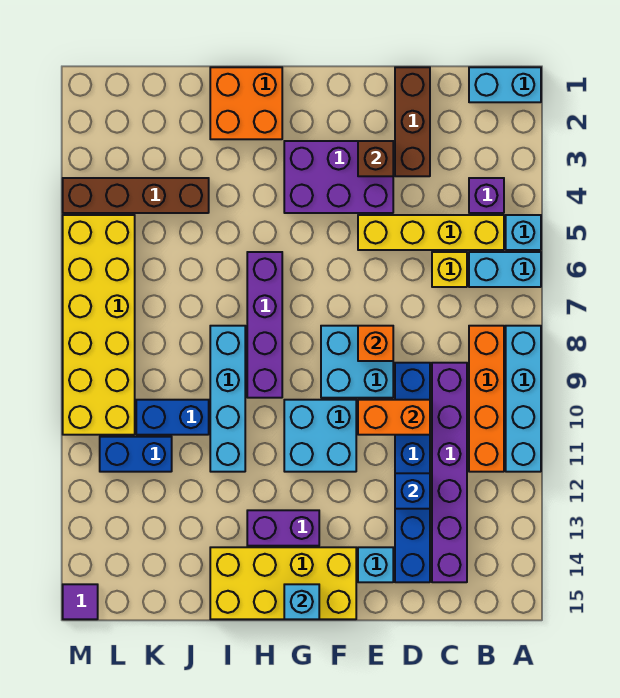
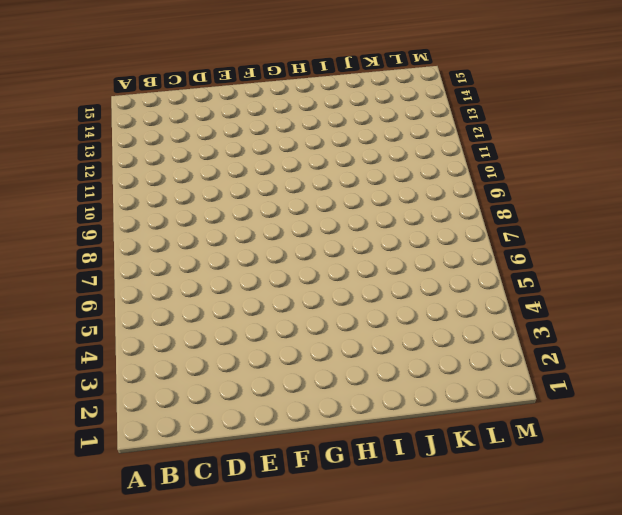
none -> cyan brick A1:B1 level 1
none -> cyan brick A5 level 1
none -> cyan brick A6:B6 level 1
none -> cyan brick A8:A11 level 1

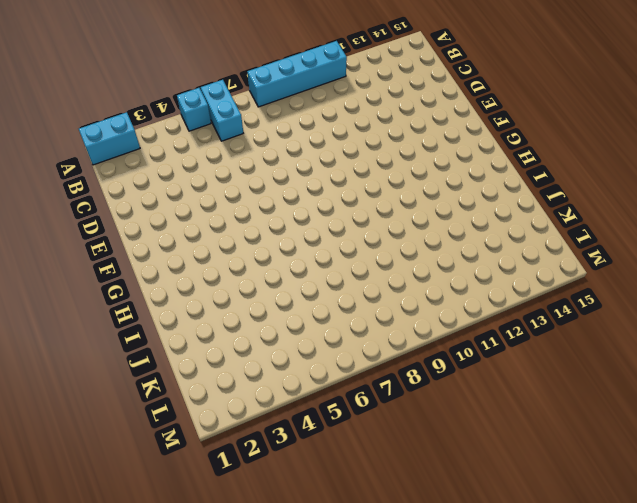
cyan brick A1:A2 level 1 -> cyan brick A1:B1 level 1
none -> purple brick B4 level 1
none -> yellow brick B5:E5 level 1
none -> orange brick B8:B11 level 1
none -> yellow brick C6 level 1

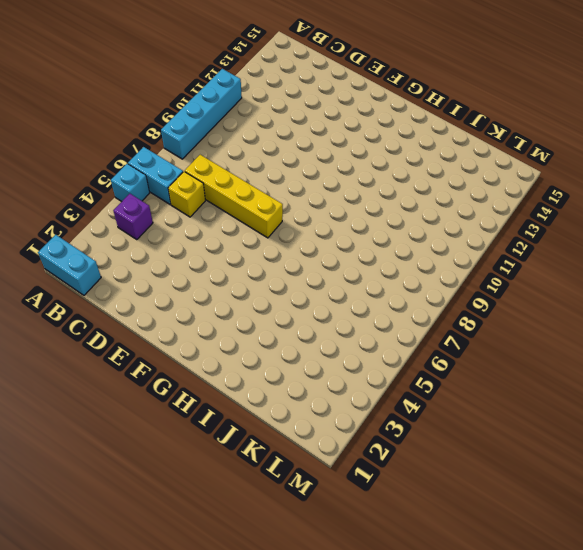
yellow brick C7:F7 level 1 -> yellow brick B5:E5 level 1
none -> orange brick B8:B11 level 1
none -> purple brick C9:C14 level 1
none -> brown brick D1:D3 level 1
none -> blue brick D9:D14 level 1

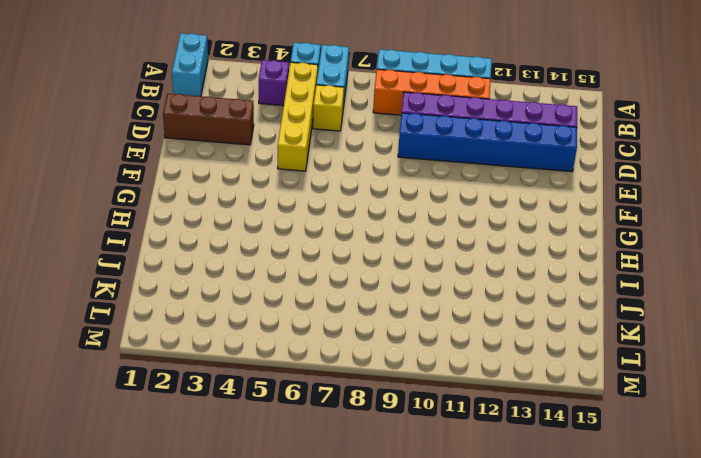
none -> purple brick E3:G4 level 1
none -> cyan brick E8:F9 level 1
none -> cyan brick E14 level 1
none -> cyan brick F10:G11 level 1

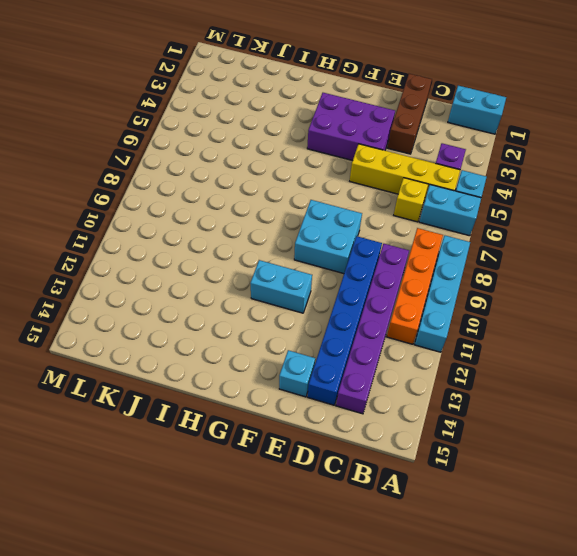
cyan brick F11:G11 level 1 -> cyan brick F10:G11 level 1
none -> yellow brick F14:I15 level 1
none -> purple brick G13:H13 level 1
none -> orange brick H1:I2 level 1
none -> purple brick H6:H9 level 1

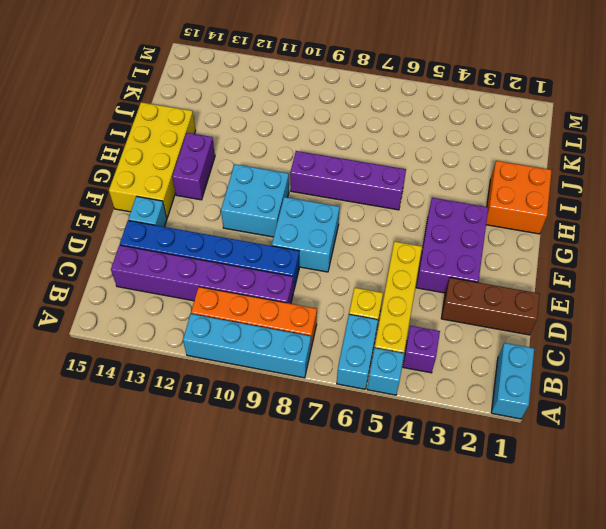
none -> cyan brick I8:I11 level 1
none -> brown brick J4:M4 level 1
none -> blue brick J10:K10 level 1
none -> blue brick K11:L11 level 1

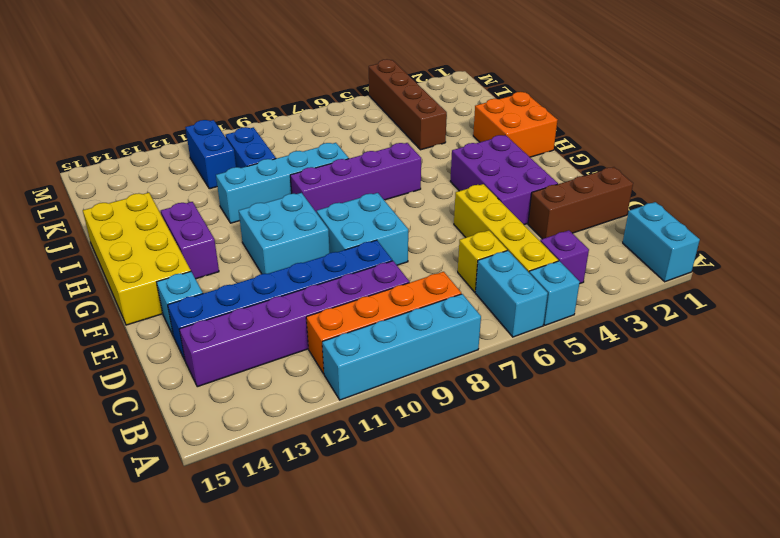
none -> yellow brick L5:M10 level 1
none -> purple tile M15 level 1
none -> orange brick D10:E10 level 2
none -> blue brick D12 level 2

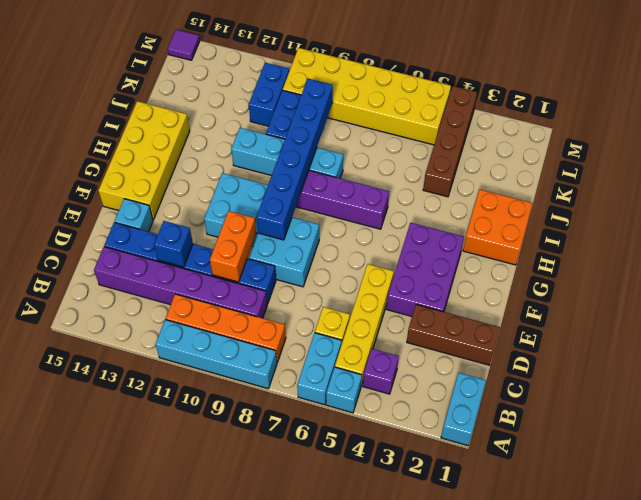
blue brick F9:K9 level 2 -> none
none -> purple brick G13:H13 level 1
none -> brown brick E3 level 2
none -> orange brick E8 level 2
none -> cyan brick G15 level 2

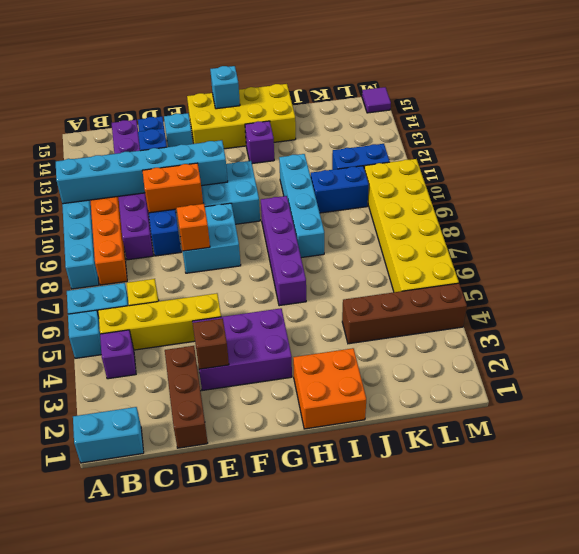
cyan brick A11:F11 level 2 -> none
purple brick H13 level 1 -> purple brick G13:H13 level 1

